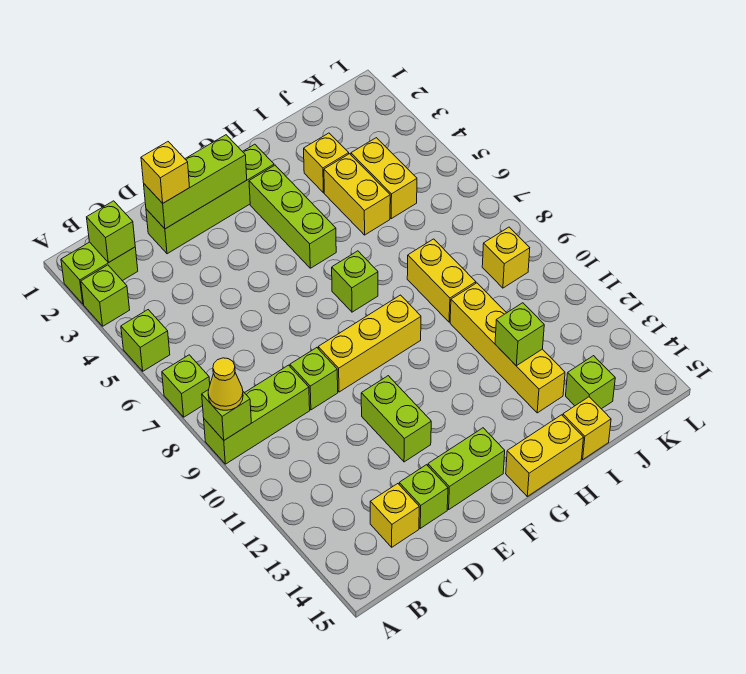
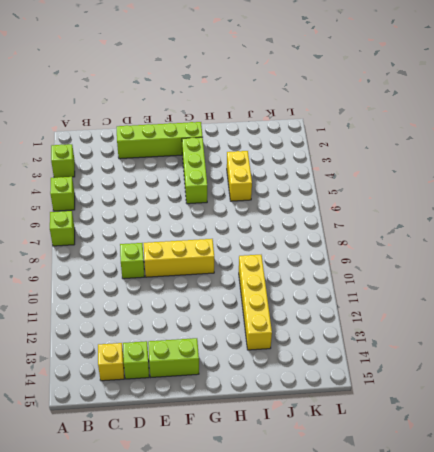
none -> lime brick A2:B2 level 1
none -> lime brick A9:C9 level 1
none -> lime brick E11:E12 level 1

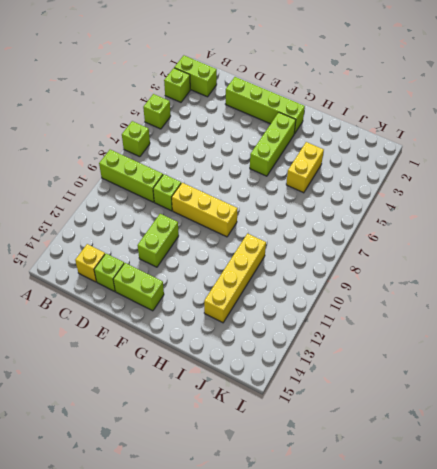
none -> lime brick G7 level 1
none -> yellow brick G15:H15 level 1
none -> yellow brick I3 level 1

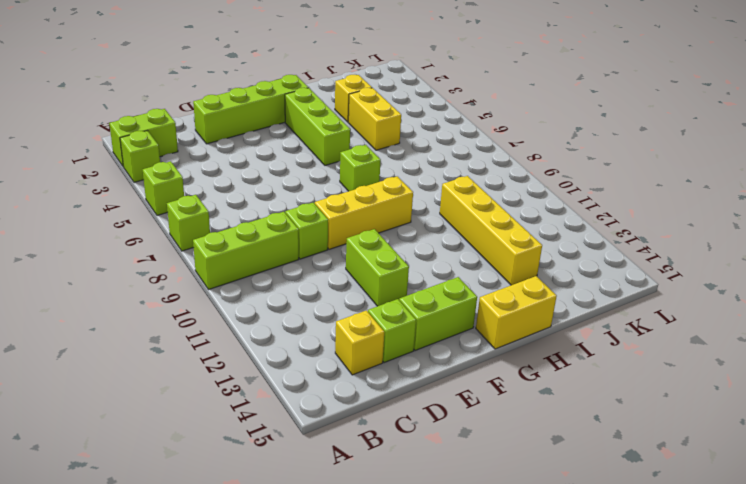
none -> yellow brick I8:I9 level 1
none -> yellow brick I15 level 1
none -> yellow brick J4:J5 level 1

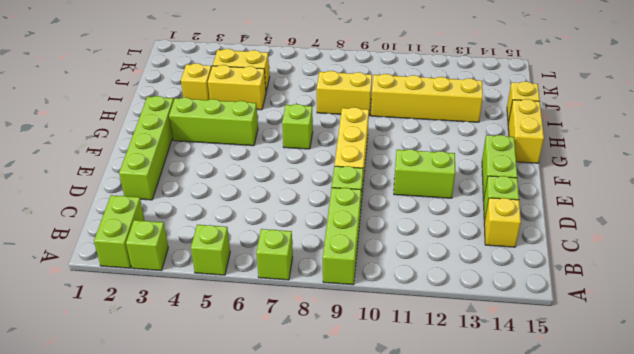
none -> lime brick J14 level 1
none -> yellow brick K9 level 1
none -> lime brick A9 level 2

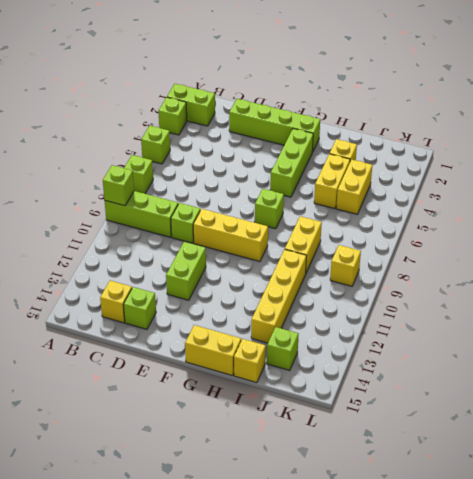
none -> lime brick E14:F14 level 1
none -> lime brick B2 level 2
none -> lime brick D2:F2 level 2

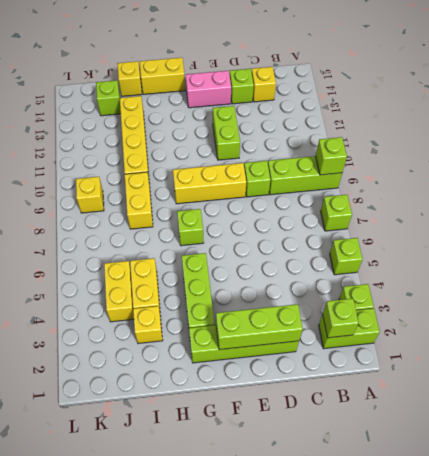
pink brick E14:F14 level 1 -> lime brick E14:F14 level 1
none -> lime brick I12 level 2
none -> yellow cone A9 level 3
none -> yellow brick D2 level 3

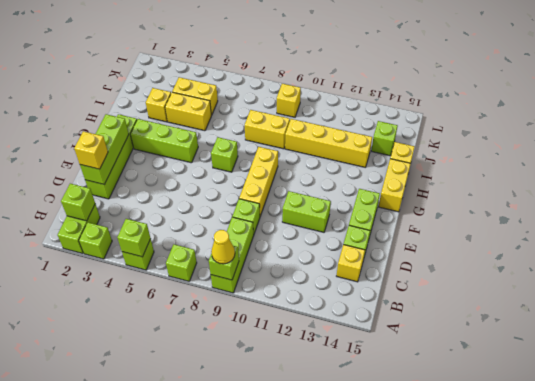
lime brick A5 level 2 -> lime brick I12 level 2

